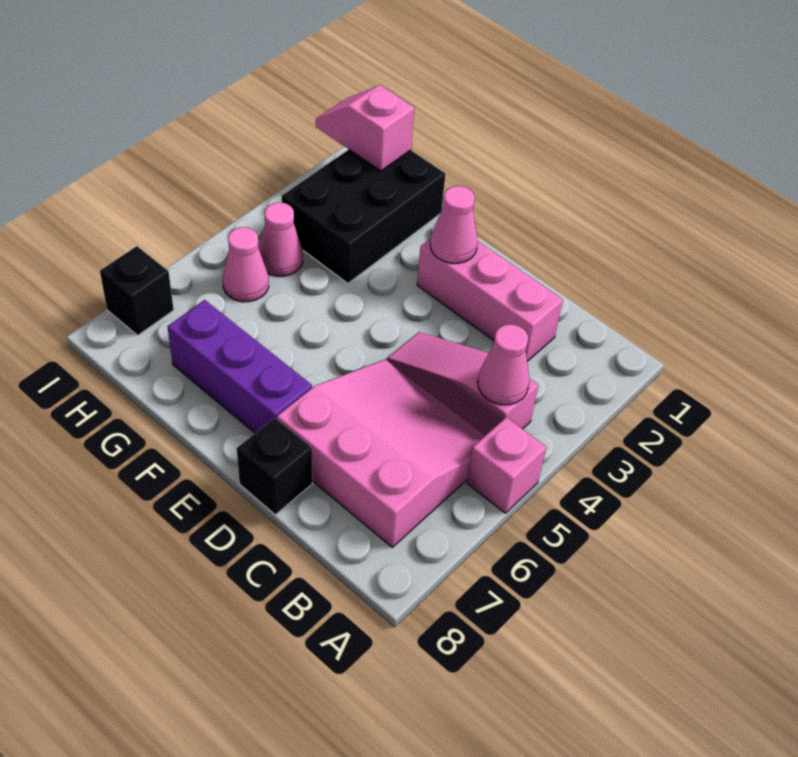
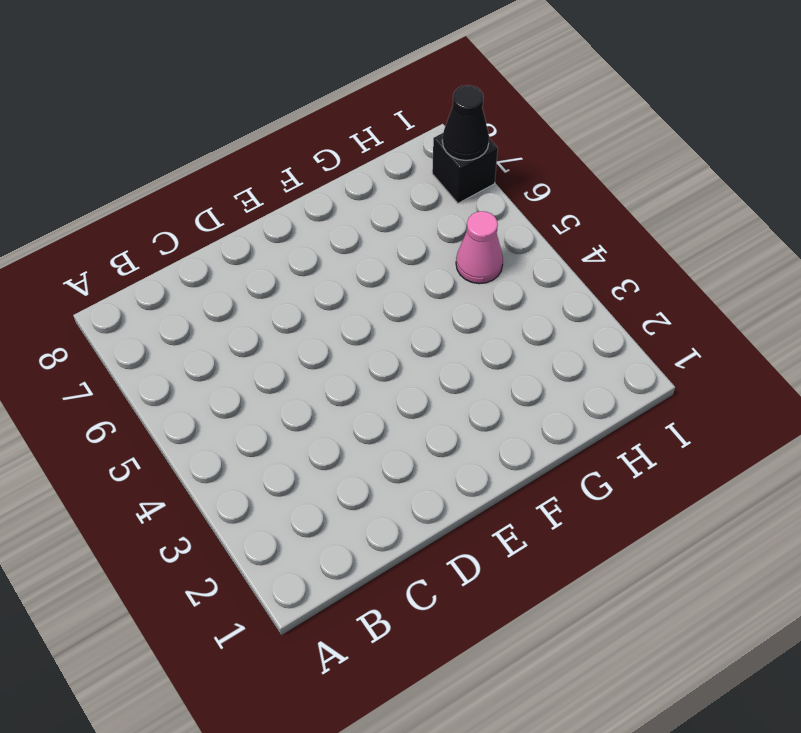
black cone I7 level 2 -> none
none -> pink brick A5 level 1
none -> pink slope B4:D4 level 1 top B
none -> pink slope B5:D7 level 1 top 7

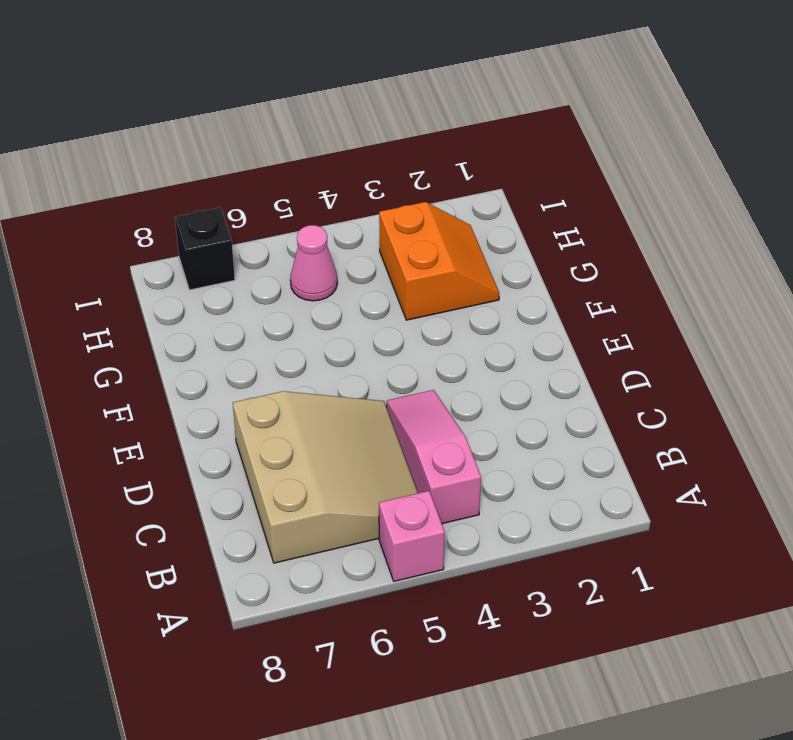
tan slope B5:D7 level 1 top 7 -> pink slope B5:D7 level 1 top 7
orange slope G2:H3 level 1 top 3 -> black brick G1:H3 level 1
none -> pink brick C2:E2 level 1
none -> black brick D8 level 1
none -> purple brick E7:G7 level 1

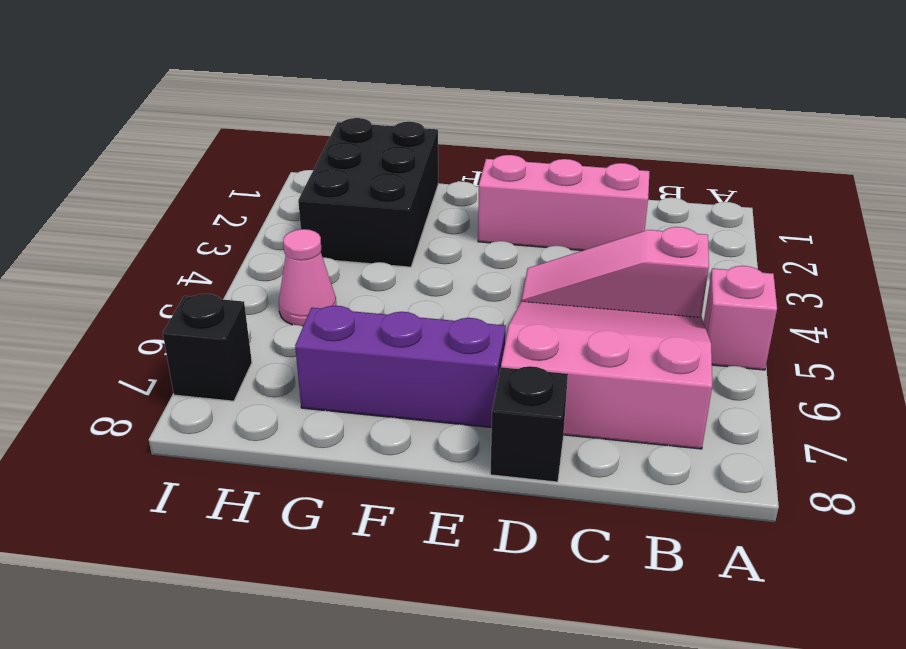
none -> pink cone H4 level 1
none -> pink cone B4 level 2
none -> pink cone E2 level 2

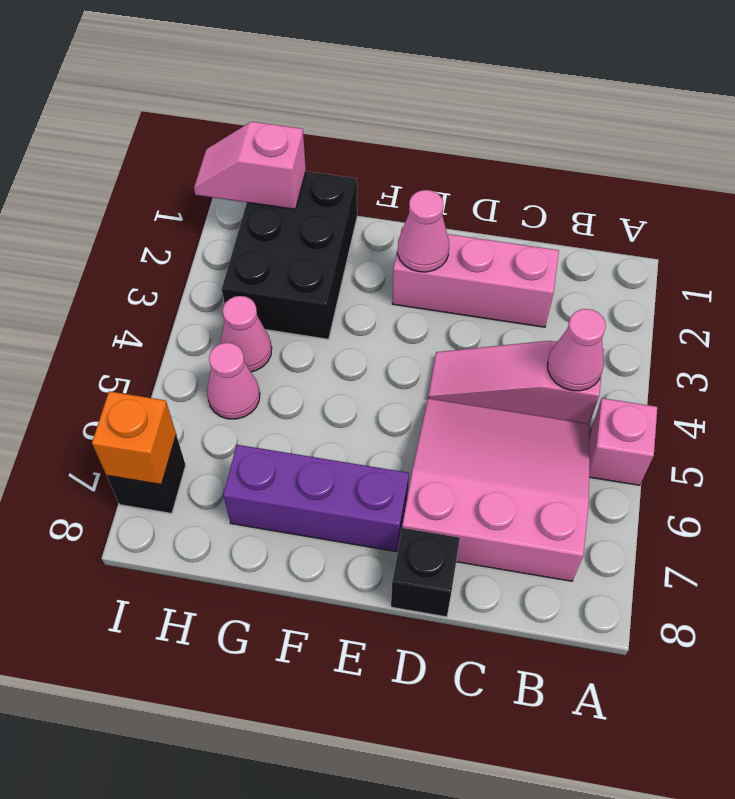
orange brick I7 level 2 -> none

